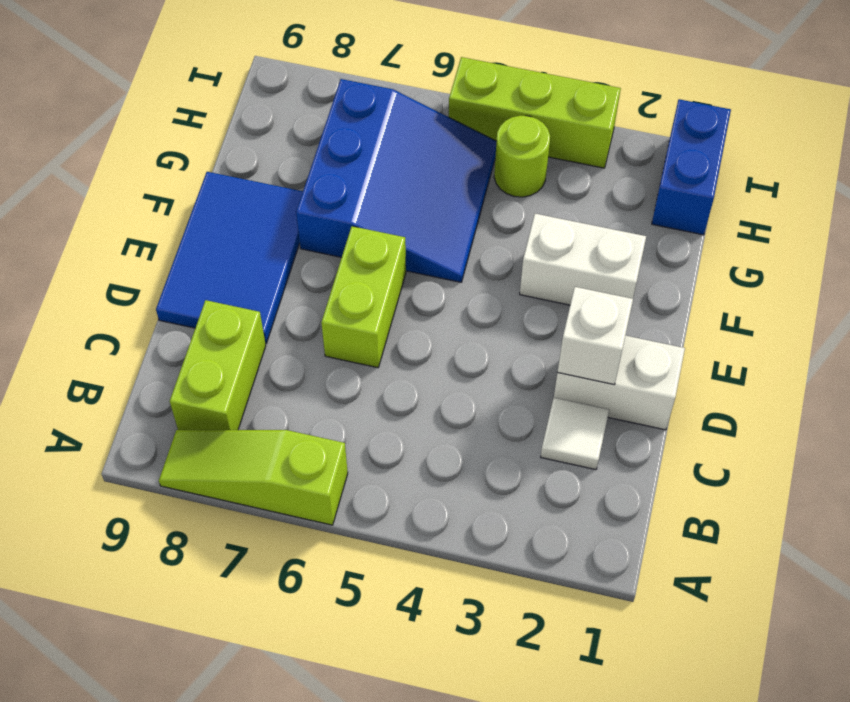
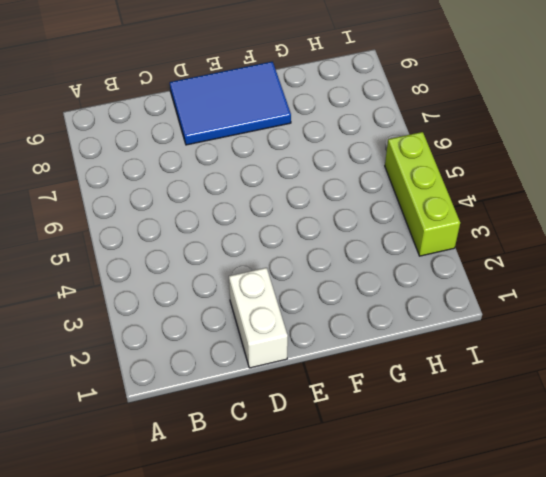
none -> lime slope A6:A8 level 1 top 6
none -> lime brick B8:C8 level 1
none -> white tile C2 level 1

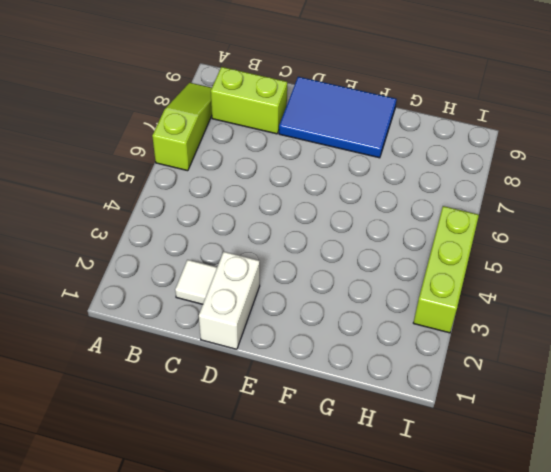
none -> lime brick D6:E6 level 1
none -> white brick F2:F3 level 1
none -> blue slope F5:H7 level 1 top 7

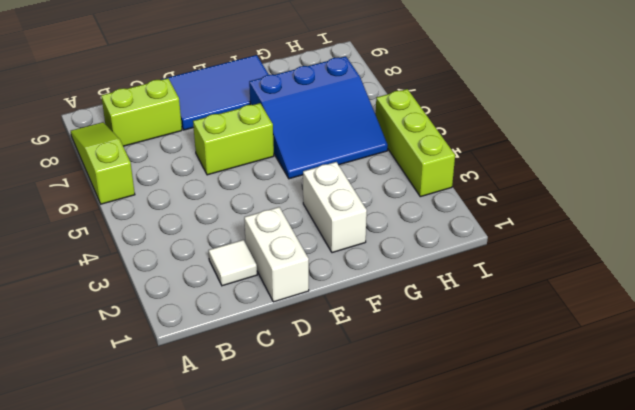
none -> blue brick H1:I1 level 1
none -> lime round brick H4 level 1
none -> white brick D2 level 2

